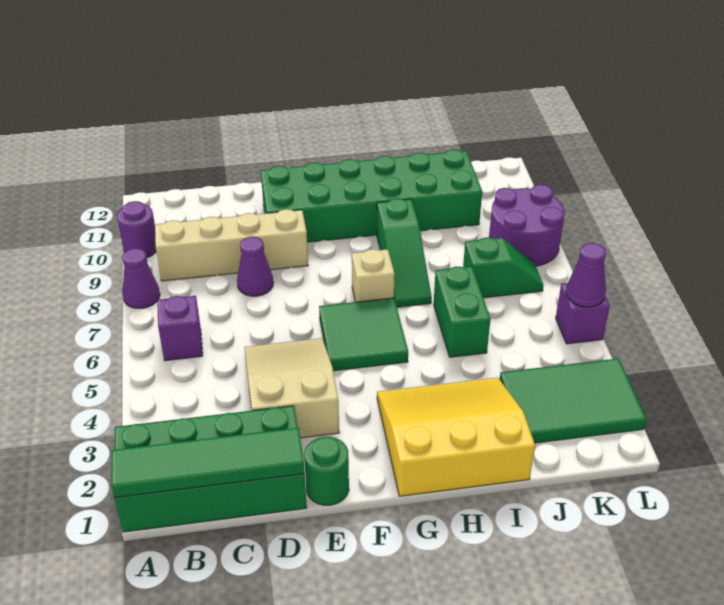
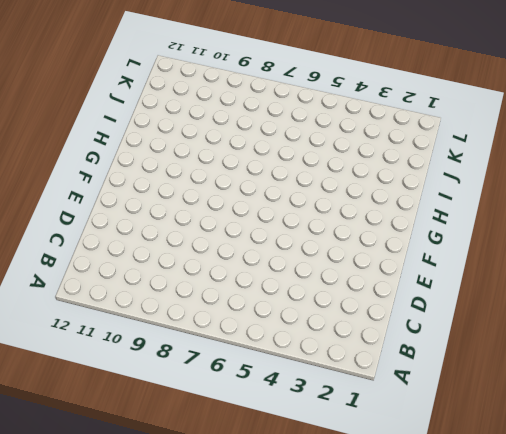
none -> green brick A1:D2 level 1
none -> purple cone A8 level 1
none -> purple round brick A10 level 1

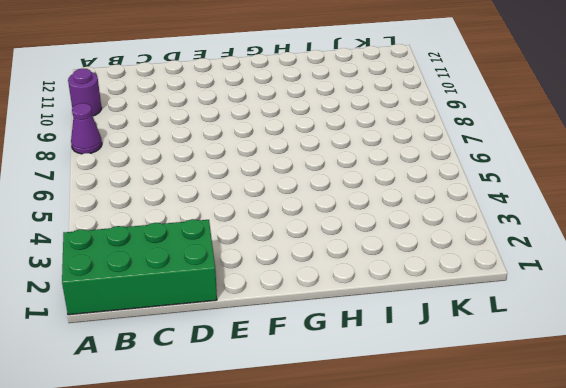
none -> purple brick B6 level 1
none -> tan brick B9:E9 level 1
none -> tan slope D3:E5 level 1 top 3

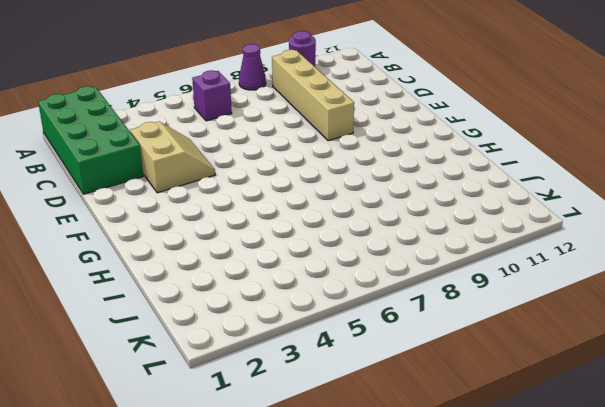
tan slope D3:E4 level 1 top 3 -> tan slope D3:E5 level 1 top 3
none -> purple cone D8 level 1
none -> green round brick E1 level 1
none -> green brick E10:J11 level 1

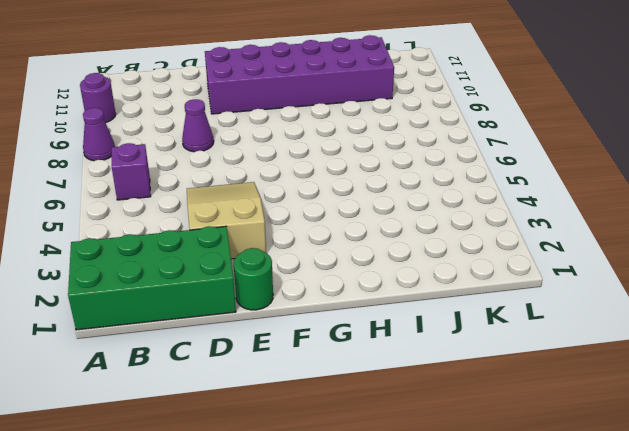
purple brick E10:J11 level 1 -> green brick E10:J11 level 1
none -> tan brick B9:E9 level 1
none -> green tile F5:G6 level 1
none -> yellow slope G1:I3 level 1 top 1

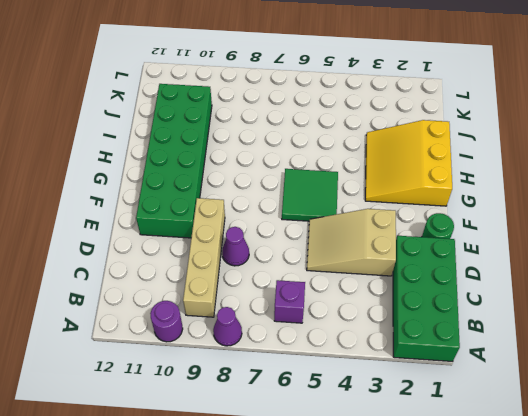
none -> tan brick G7 level 1
none -> green slope H7:H9 level 1 top 9
none -> green brick I5:I6 level 1

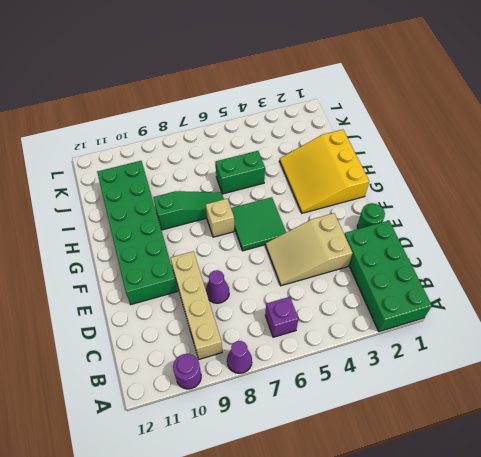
none -> green tile J2:L3 level 1
none -> green slope J7:K7 level 1 top J
none -> purple round brick K8:L9 level 1

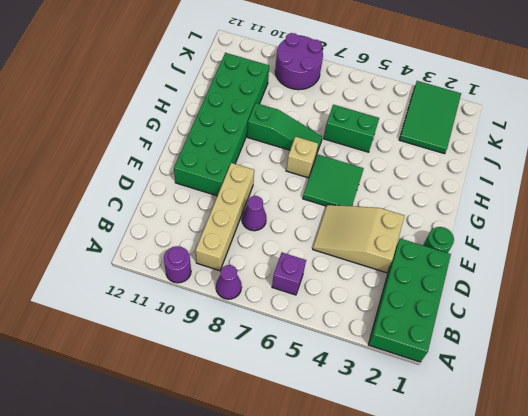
none -> yellow slope G1:I3 level 1 top 1
none -> green slope J7:K7 level 1 top J
none -> purple brick L5 level 1

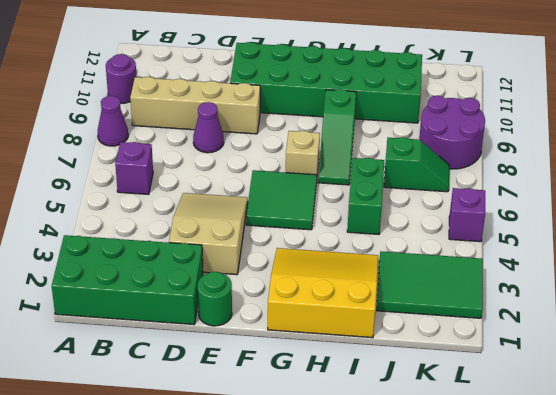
none -> green tile A1:D1 level 2
none -> purple cone L5 level 2

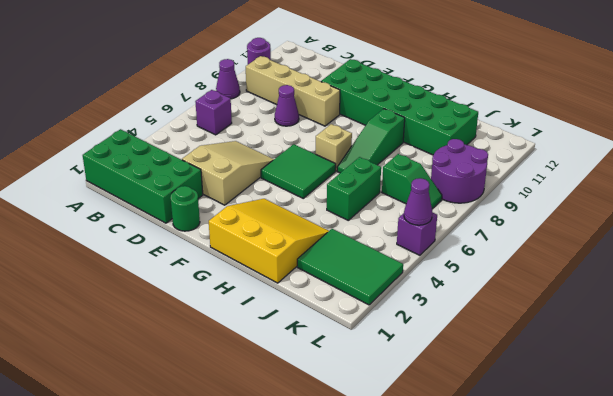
none -> green tile A1:D1 level 2

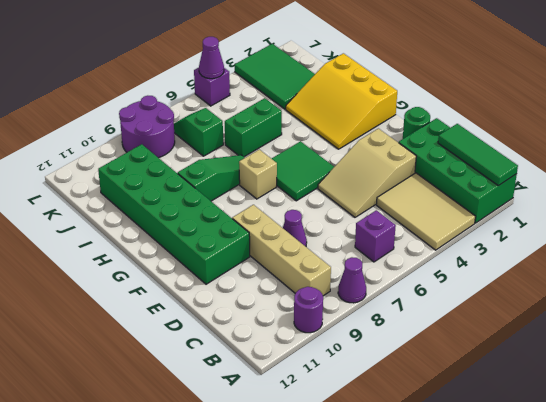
green tile A1:C1 level 2 -> green tile A1:D1 level 2
tan tile A3:C4 level 1 -> none

